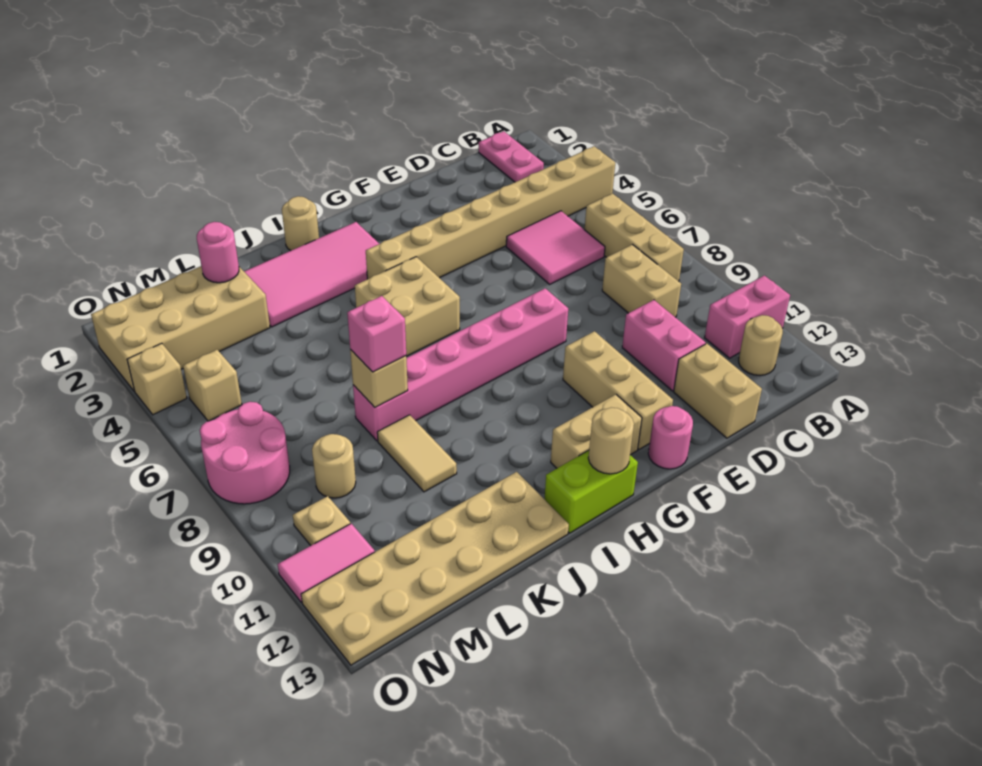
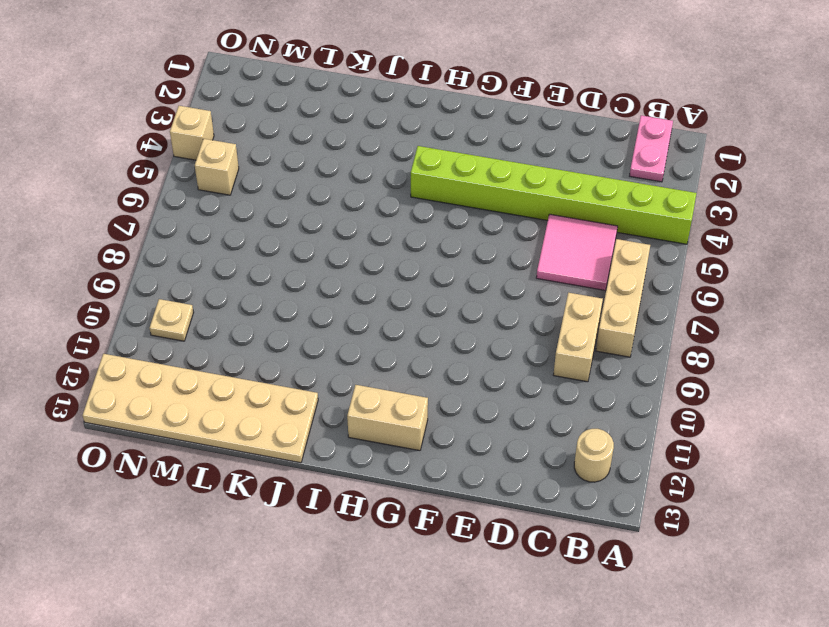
lime brick A4:H4 level 1 -> tan brick A4:H4 level 1
none -> pink brick A11:B11 level 1
none -> pink brick D10:D11 level 1
none -> tan brick D12:D13 level 1
none -> pink brick F8:K8 level 1

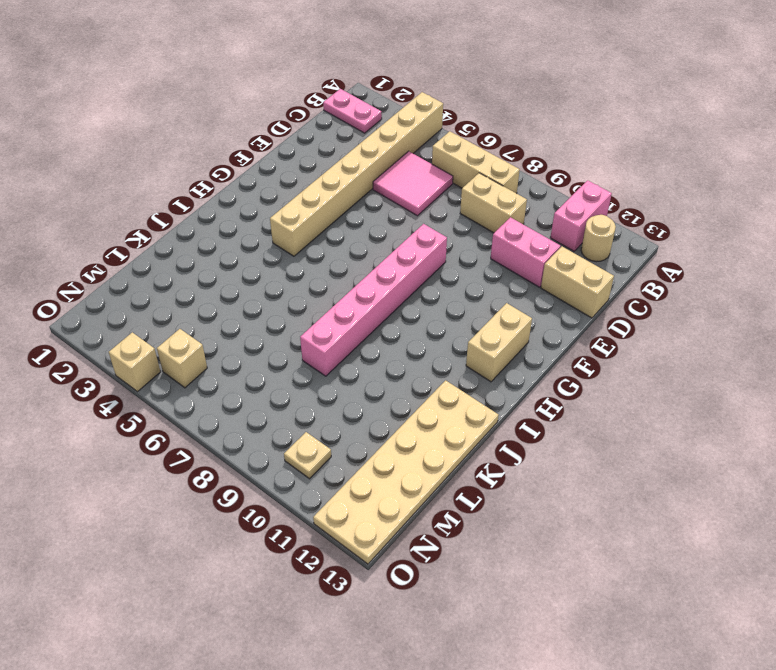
none -> tan brick F10:F12 level 1
none -> pink round brick F13 level 1
none -> pink tile H2:K3 level 1
none -> tan brick H5:I6 level 1

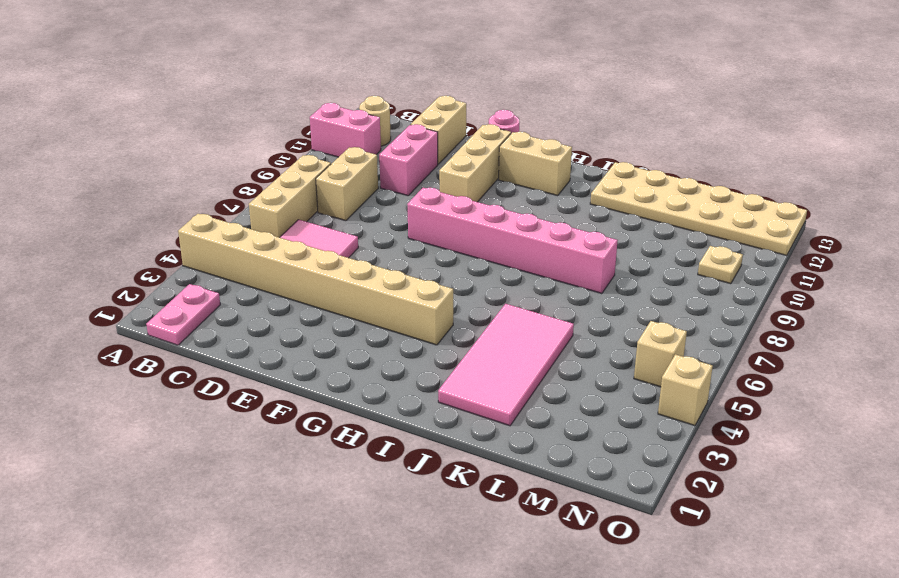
pink tile J2:K5 level 1 -> pink tile H2:K3 level 1
none -> tan brick H5:I6 level 1
none -> lime brick H13:I13 level 1
none -> tan round brick I1 level 1
none -> tan tile K9:K10 level 1

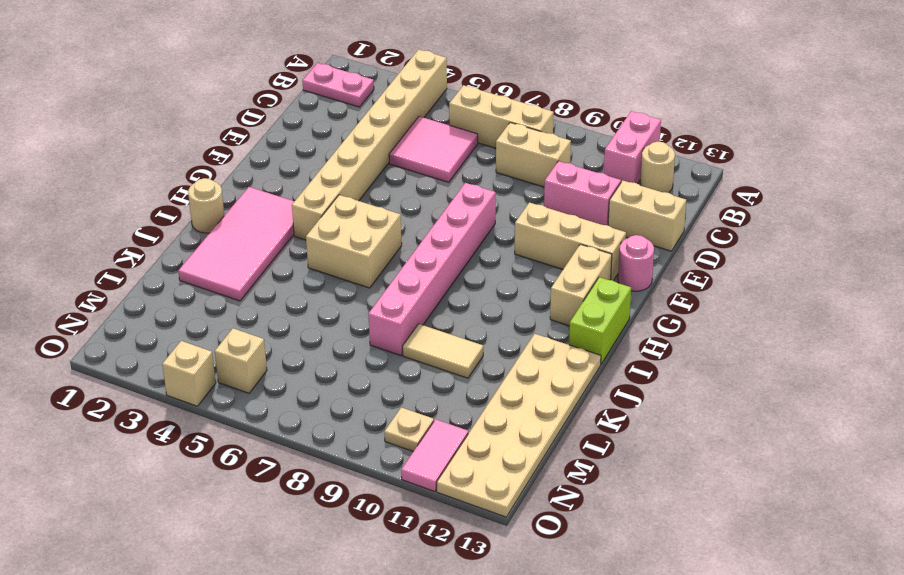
none -> tan brick L2:O3 level 1
none -> tan round brick M9 level 1
none -> pink round brick N7:O8 level 1
none -> tan round brick H13 level 2

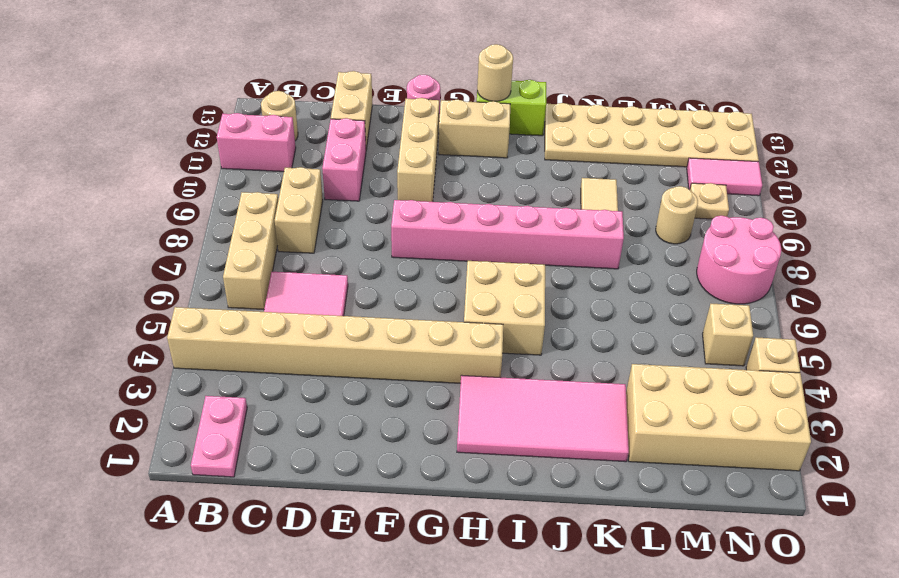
none -> tan round brick I1 level 1
none -> tan brick K8 level 2
none -> pink round brick L2 level 2
none -> pink brick K8 level 3

